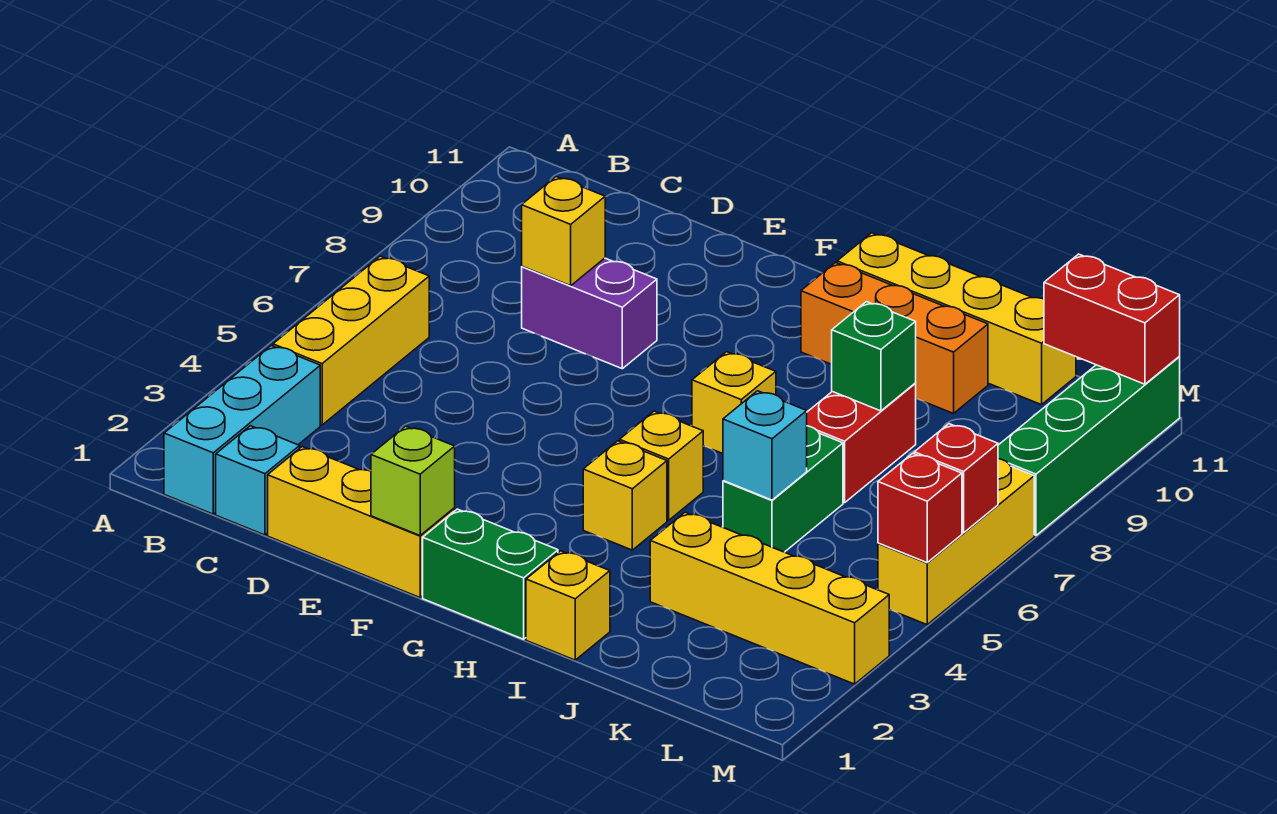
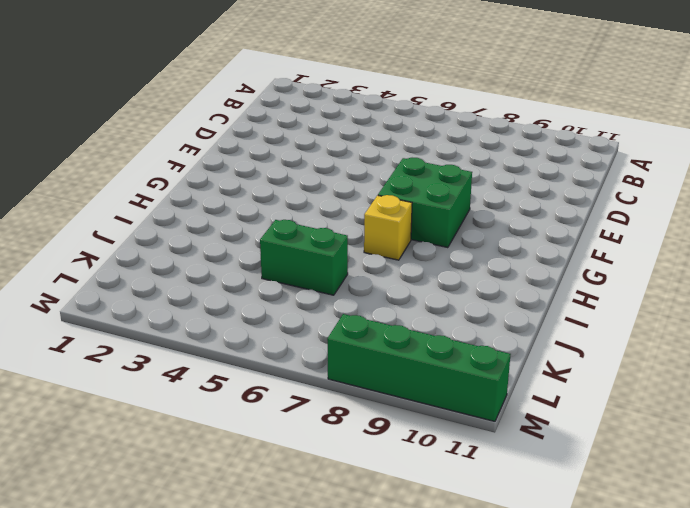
green brick F7:G8 level 1 -> none
none -> cyan brick B1:B3 level 1
none -> yellow brick B4:B6 level 1
none -> cyan brick C1 level 1

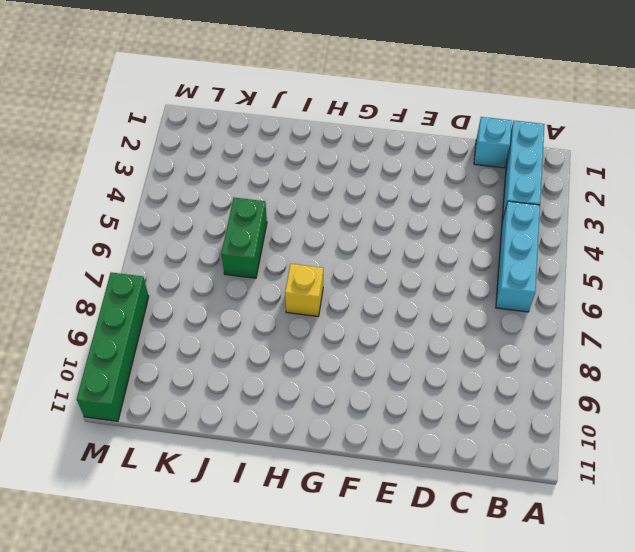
cyan brick B4:B6 level 1 -> yellow brick B4:B6 level 1
none -> yellow brick D1:F1 level 1
none -> purple brick D8:E8 level 1
none -> green brick G1:H1 level 1

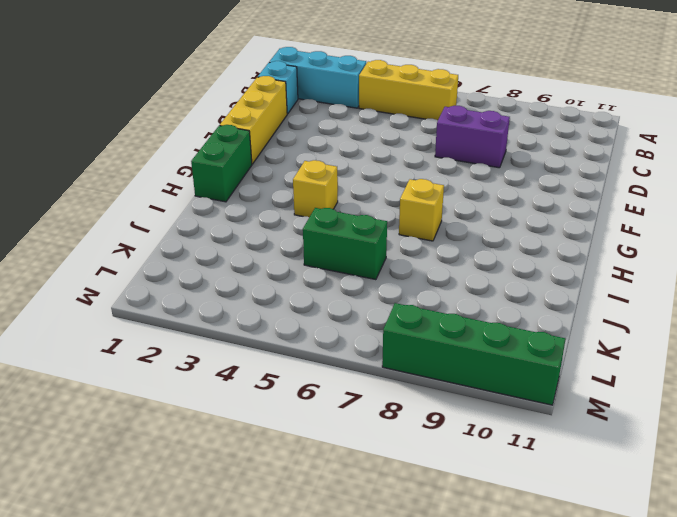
purple brick D7:D8 level 1 -> purple brick D8:E8 level 1
none -> yellow brick H5 level 1
none -> orange brick H10:J10 level 1
none -> yellow brick H11:K11 level 1

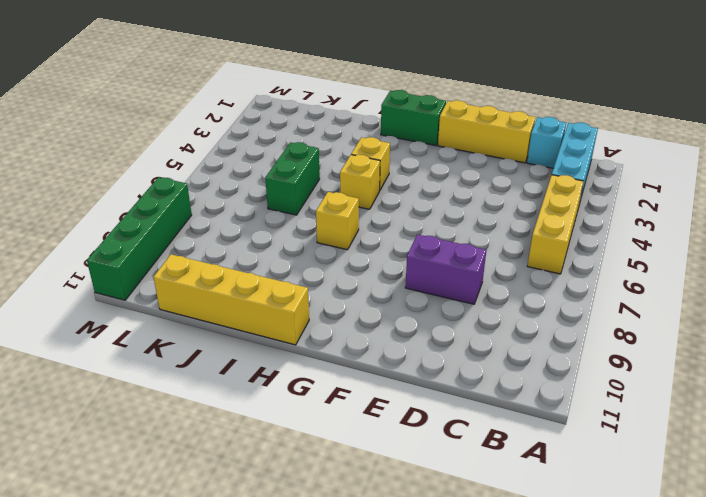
none -> orange brick H10:J10 level 1
none -> yellow brick I1 level 1
none -> yellow brick J3:M3 level 1

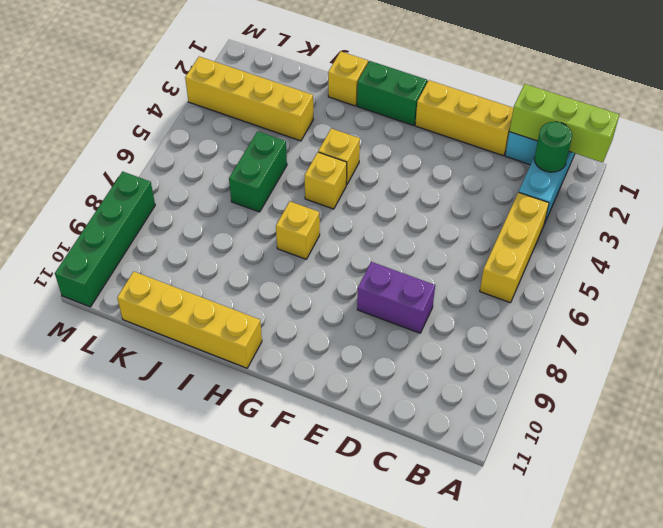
lime brick A1:C1 level 2 -> none
green round brick B2 level 2 -> none
none -> orange brick H10:J10 level 1
none -> red brick J7:J8 level 1
none -> yellow brick M5:M7 level 1

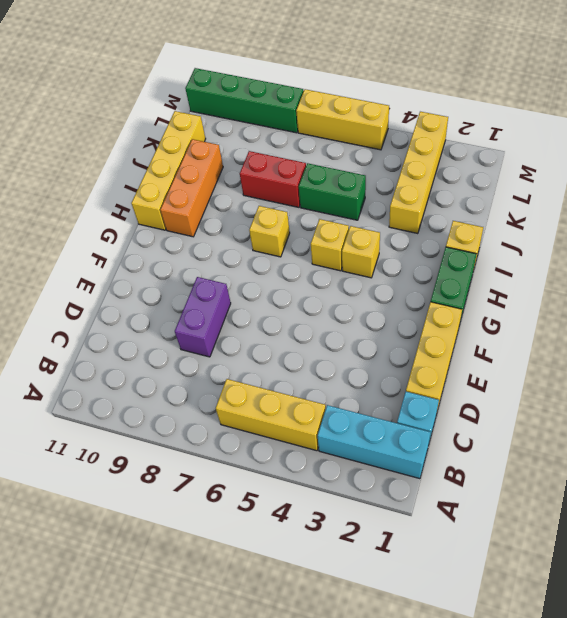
none -> yellow brick D8 level 2
none -> lime brick F1 level 2
none -> cyan brick J5 level 2

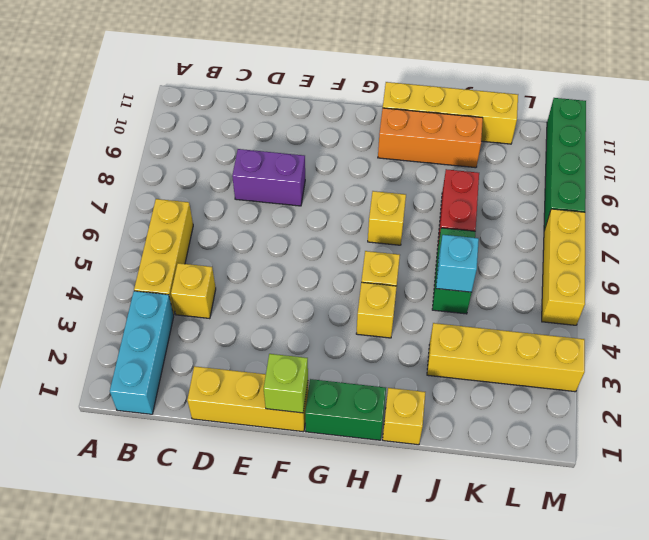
yellow brick C4 level 1 -> yellow brick D8 level 2
none -> cyan brick C1 level 1
none -> green brick J8 level 2
none -> red brick L11:M11 level 2

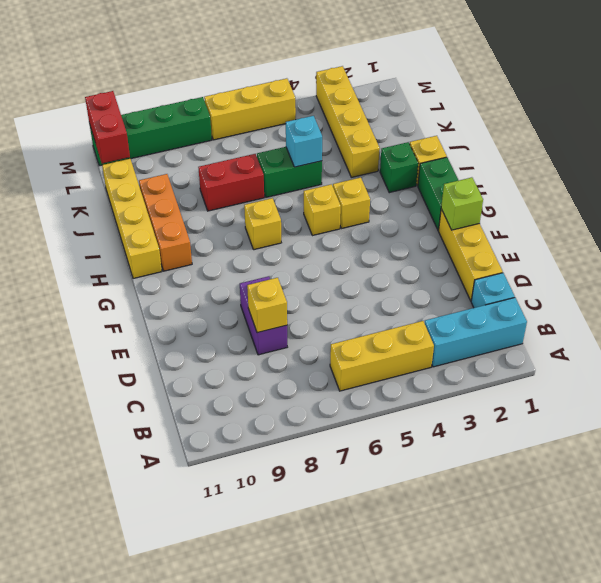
green brick I2 level 1 -> green brick J8 level 2
none -> red brick M5 level 2
none -> red brick M6 level 2

